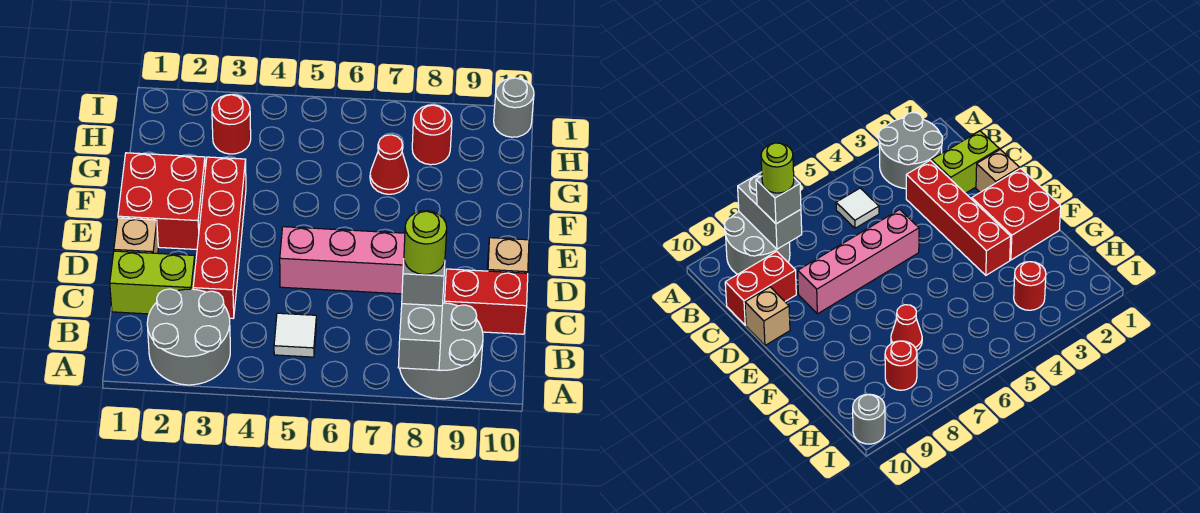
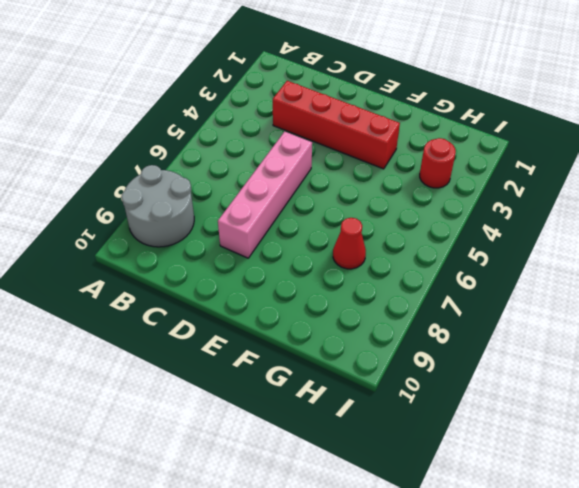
none -> grey round brick A2:B3 level 1
none -> white tile B5 level 1
none -> lime brick C1:C2 level 1

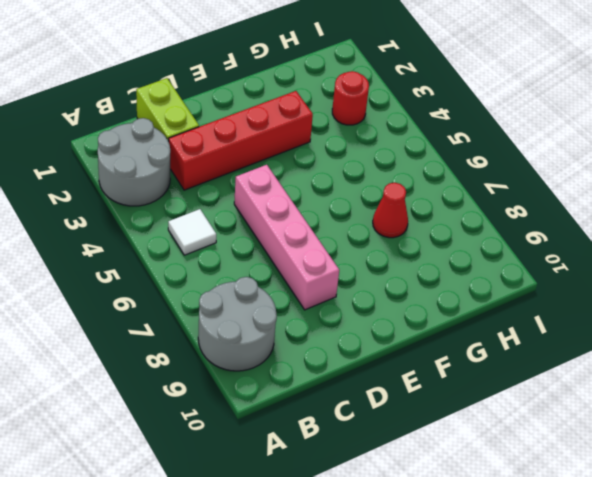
none -> red brick C9:C10 level 1
none -> tan brick D1 level 1
none -> tan brick D10 level 1

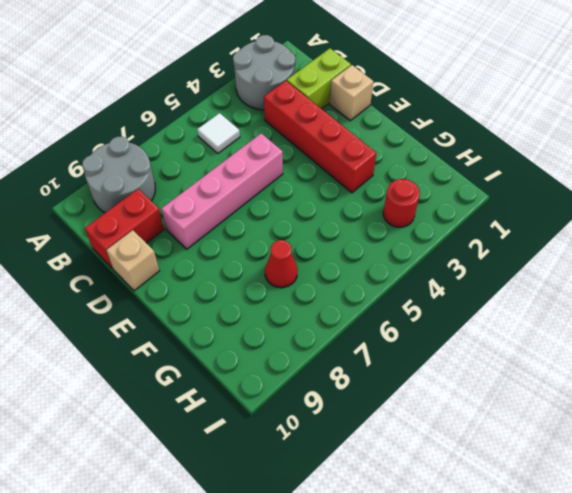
none -> red brick E1:F2 level 1
none -> red round brick H8 level 1
none -> grey round brick I10 level 1

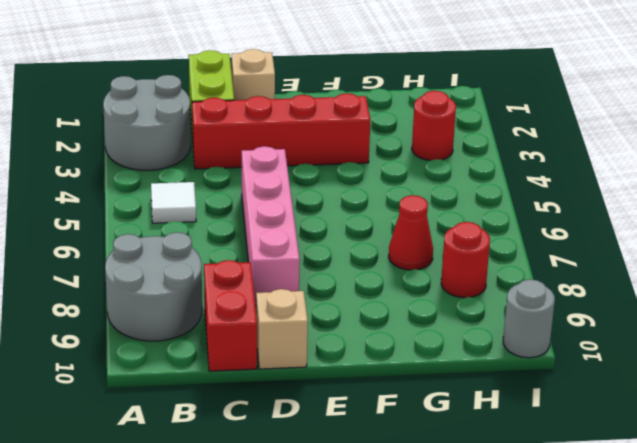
none -> red brick E1:F2 level 1
none -> grey brick A8:B8 level 2
none -> grey brick B8 level 3

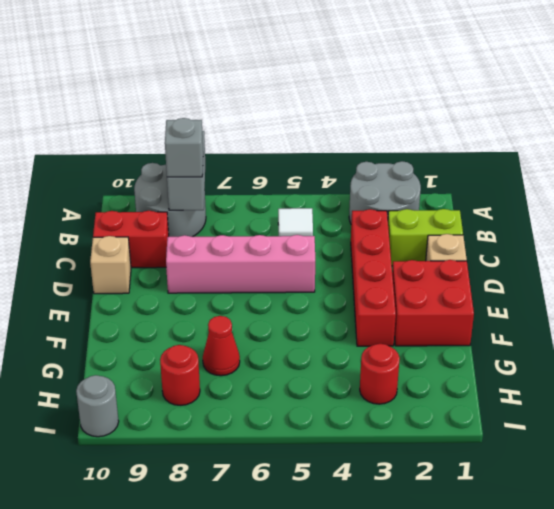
none -> lime round brick B8 level 4

